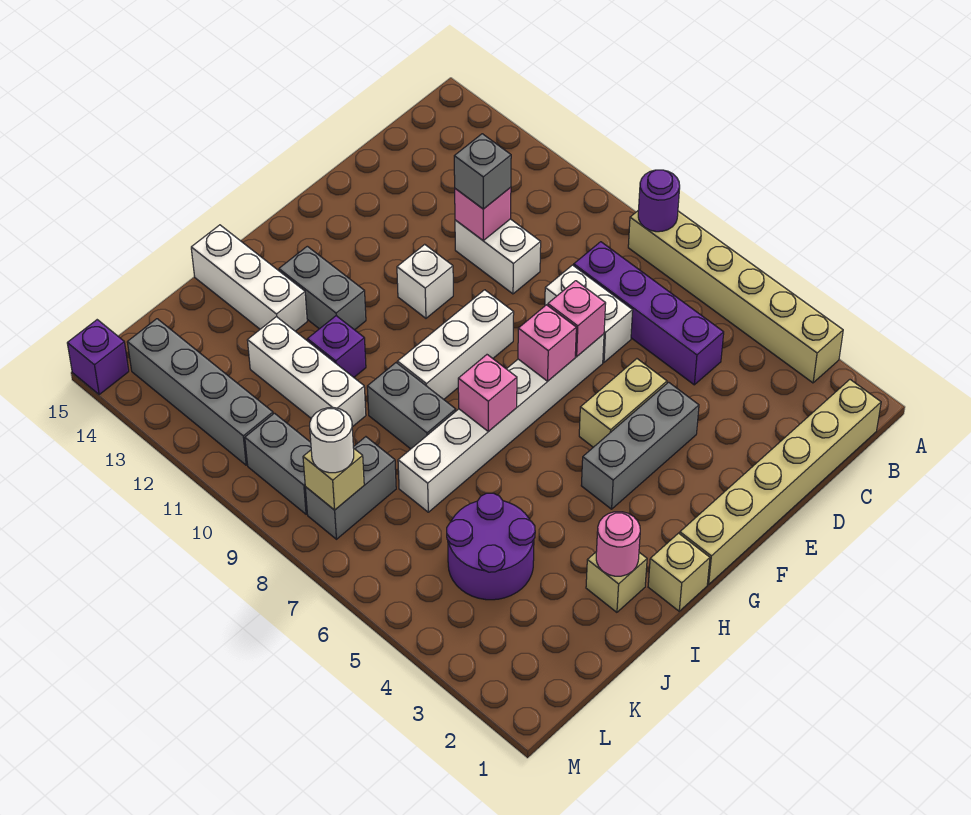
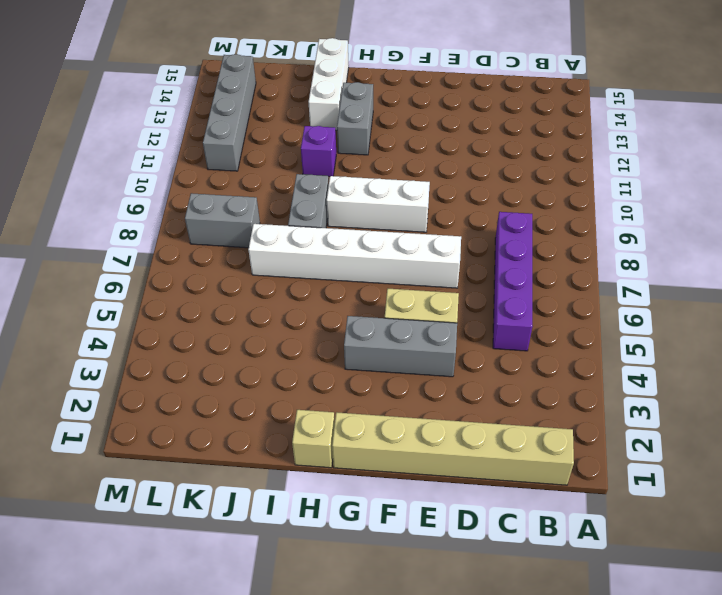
none -> tan brick A3:A8 level 1
none -> white brick D7:D8 level 1
none -> white brick D10:D11 level 1
none -> white brick F11 level 1

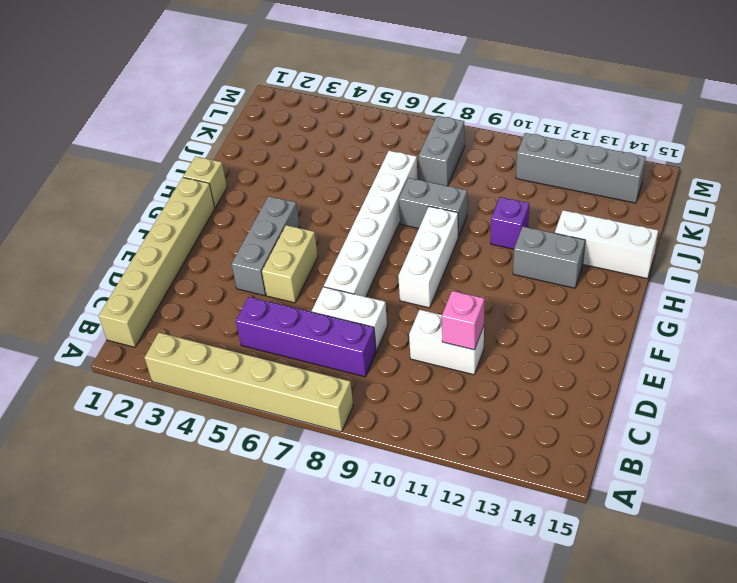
none -> white brick F11 level 1
none -> tan brick I2 level 1
none -> purple round brick J4:K5 level 1
none -> white brick J10:J12 level 1

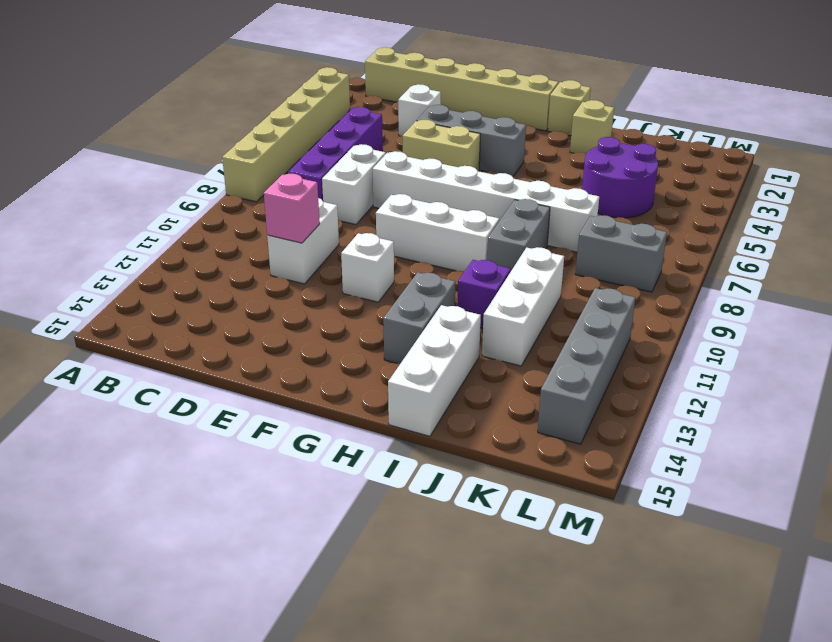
white brick D3 level 1 -> none
none -> grey brick L9:L10 level 1
none -> purple brick M15 level 1
none -> purple round brick A8 level 2
none -> pink brick E7 level 2

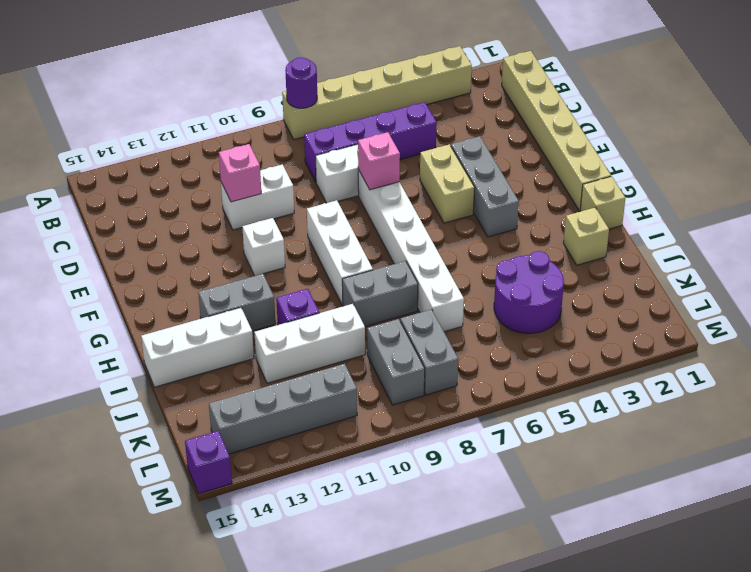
grey brick K9:L9 level 1 -> grey brick L9:L10 level 1
none -> pink brick F7 level 2
none -> pink brick H7 level 2
none -> pink round brick I2 level 2
none -> tan brick L8 level 2

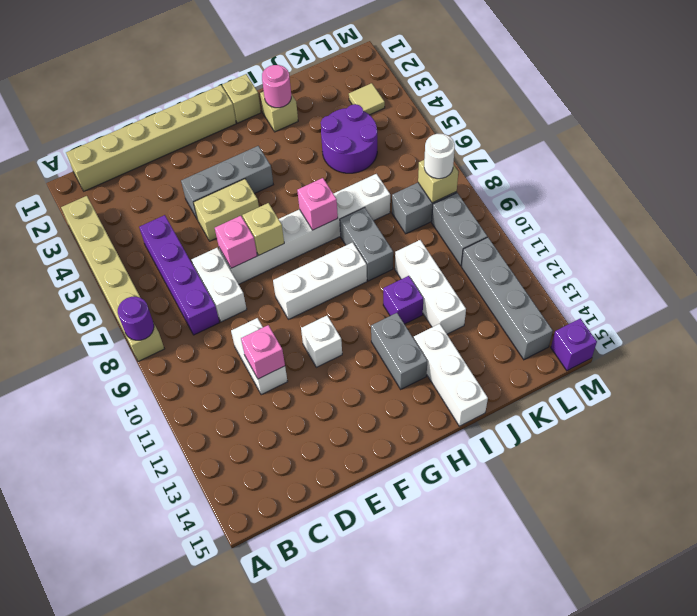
tan brick F7 level 2 -> pink brick F7 level 2
tan tile L3 level 1 -> none
none -> grey brick D11 level 3

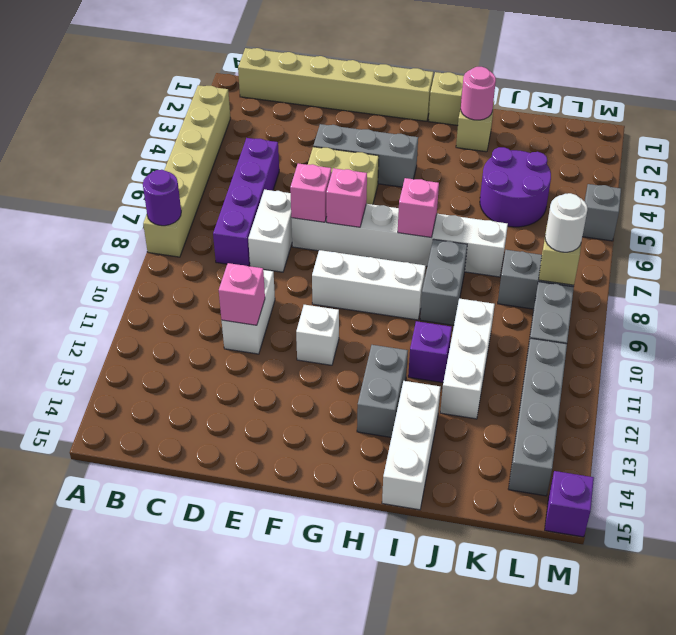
grey brick M5 level 1 -> grey brick D11 level 3

